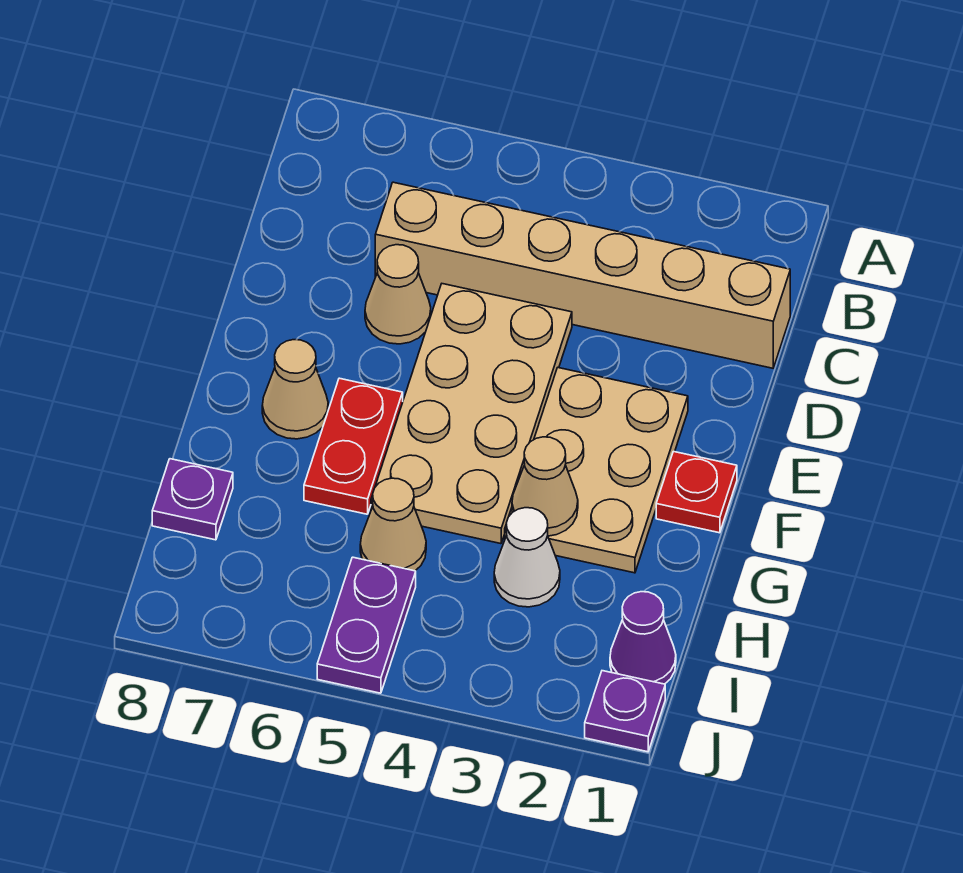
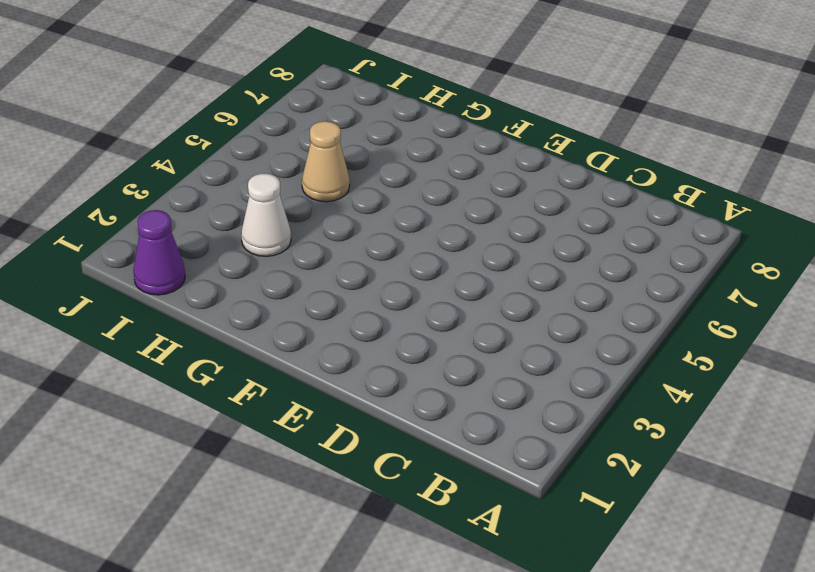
none -> tan brick C1:C6 level 1
none -> tan plate D4:G5 level 1
none -> tan cone D6 level 1

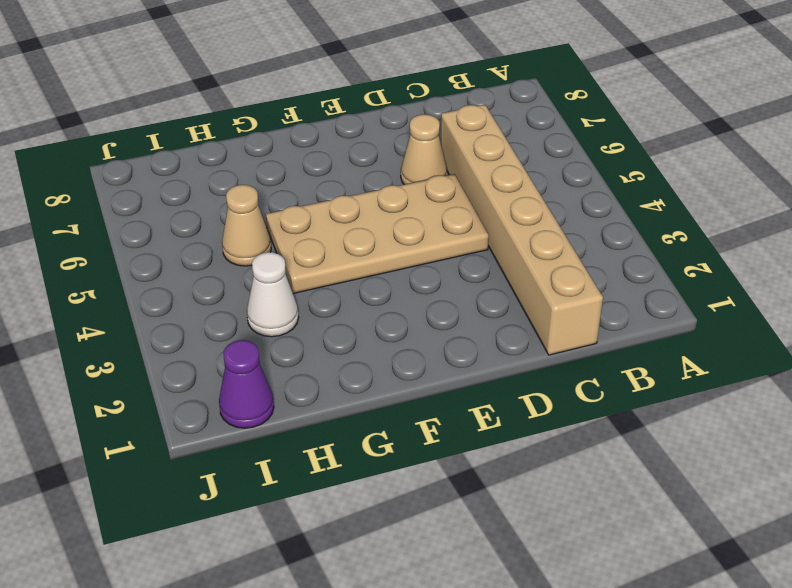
none -> tan plate E2:G3 level 1
none -> red plate F1 level 1
none -> red plate F6:G6 level 1

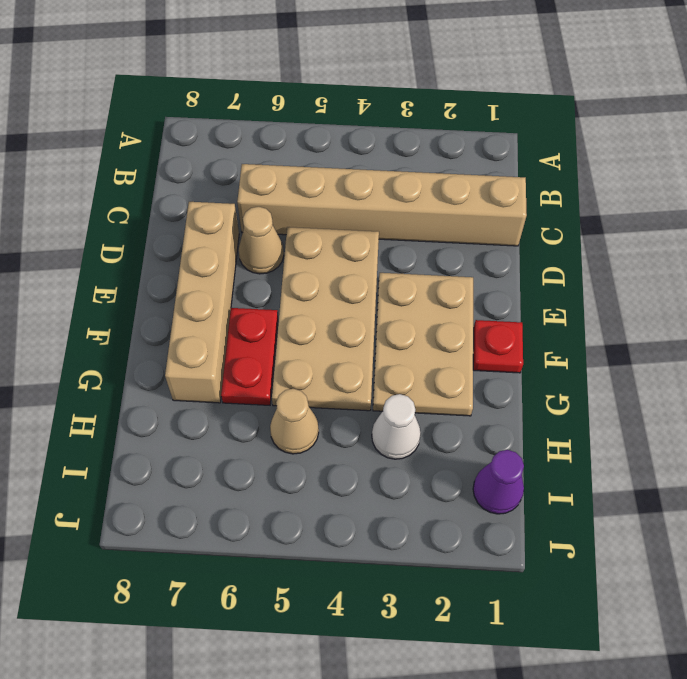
tan brick D7:G7 level 1 -> tan cone F7 level 1
none -> purple plate H8 level 1
none -> purple plate I5:J5 level 1
none -> purple plate J1 level 1

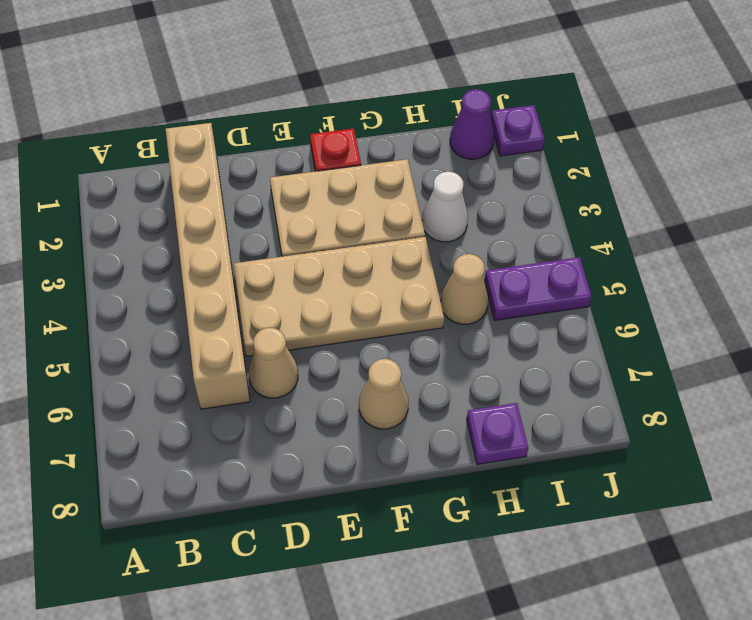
none -> red plate F6:G6 level 1
none -> tan cone G3 level 2

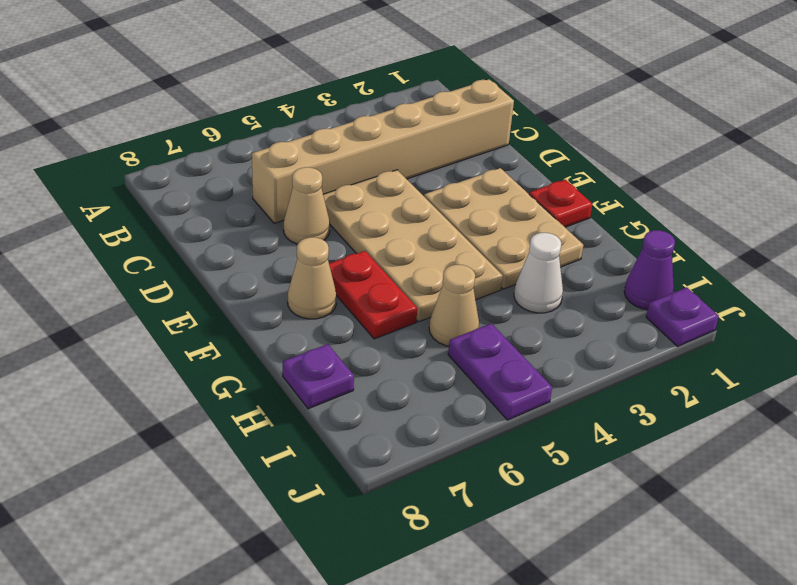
none -> tan cone G3 level 2

